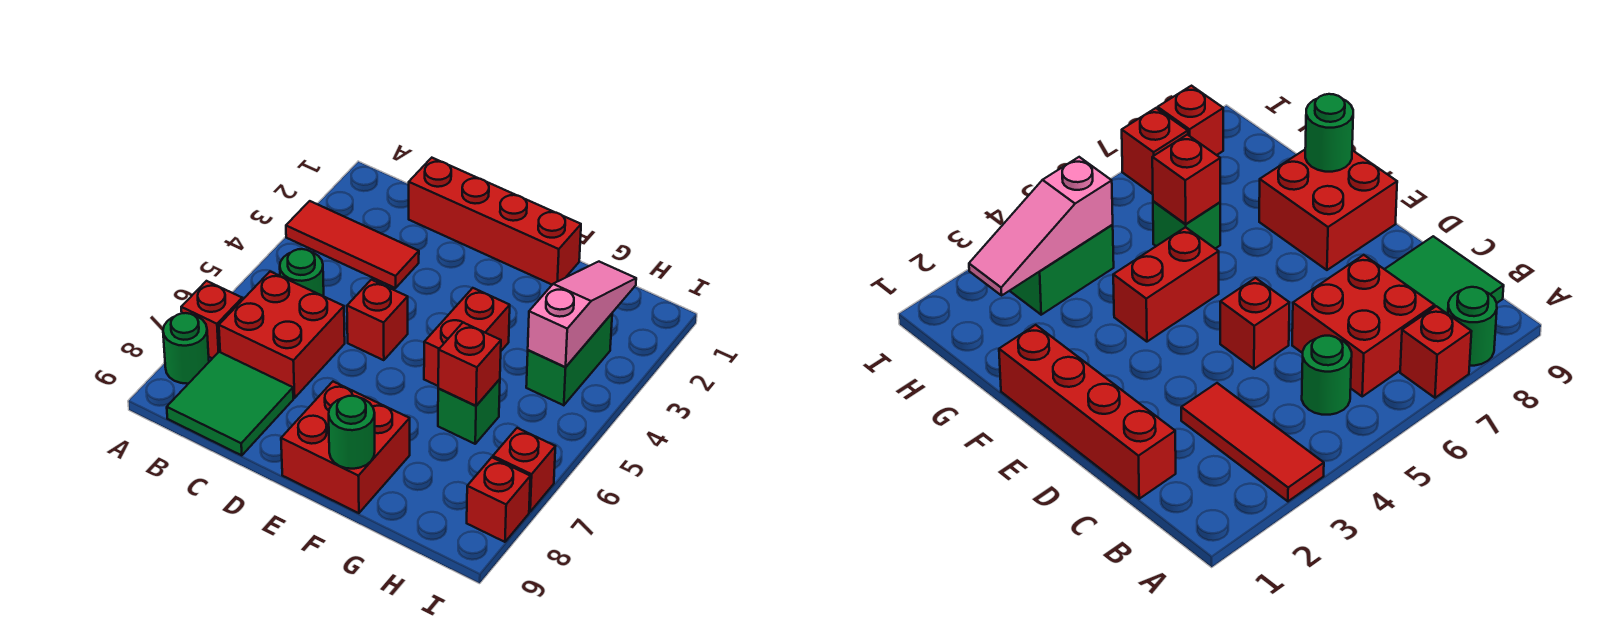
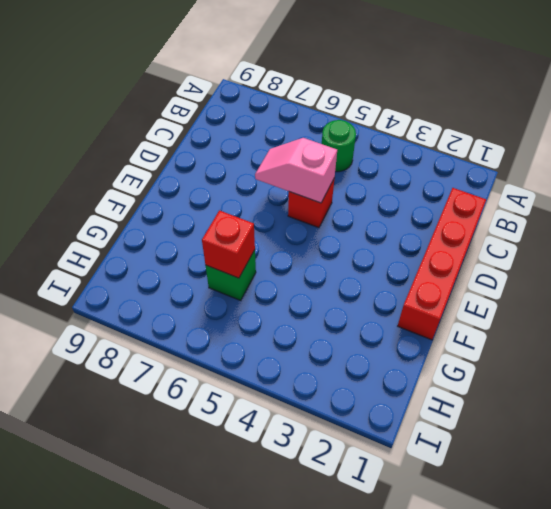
pink slope D5:D6 level 2 top 5 -> none
none -> red tile A3:C3 level 1
none -> red brick A7 level 1
none -> green round brick A8 level 1

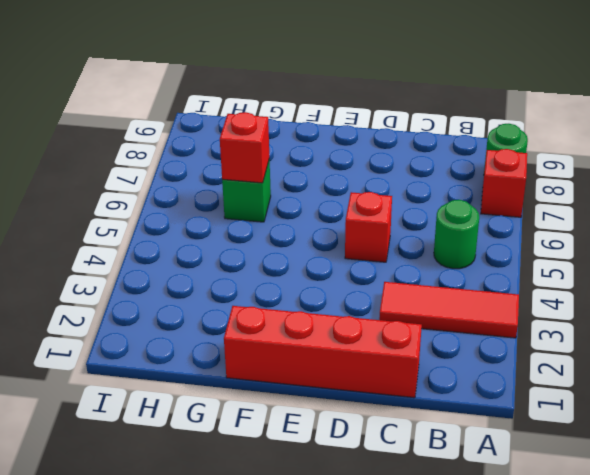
none -> red brick B6:C7 level 1
none -> green tile B8:C9 level 1
none -> red brick E8:F9 level 1

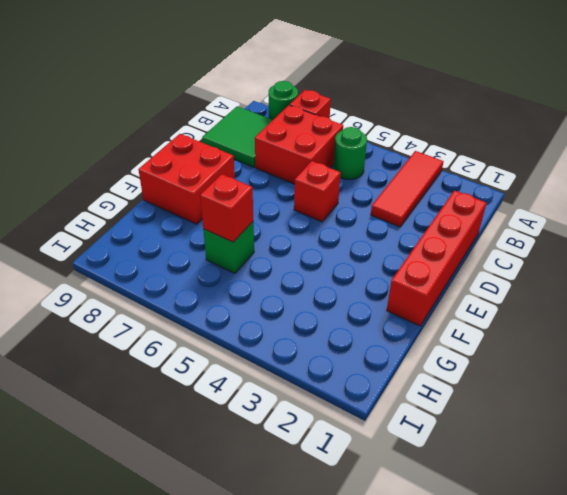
none -> red brick F4:F5 level 1
none -> green brick H3:H4 level 1
none -> red brick I7 level 1

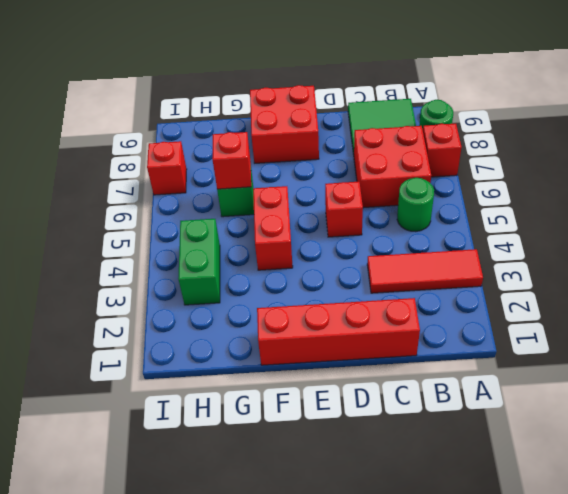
none -> red brick I8 level 1
none -> green round brick F9 level 2
none -> pink slope H2:H4 level 2 top 4

